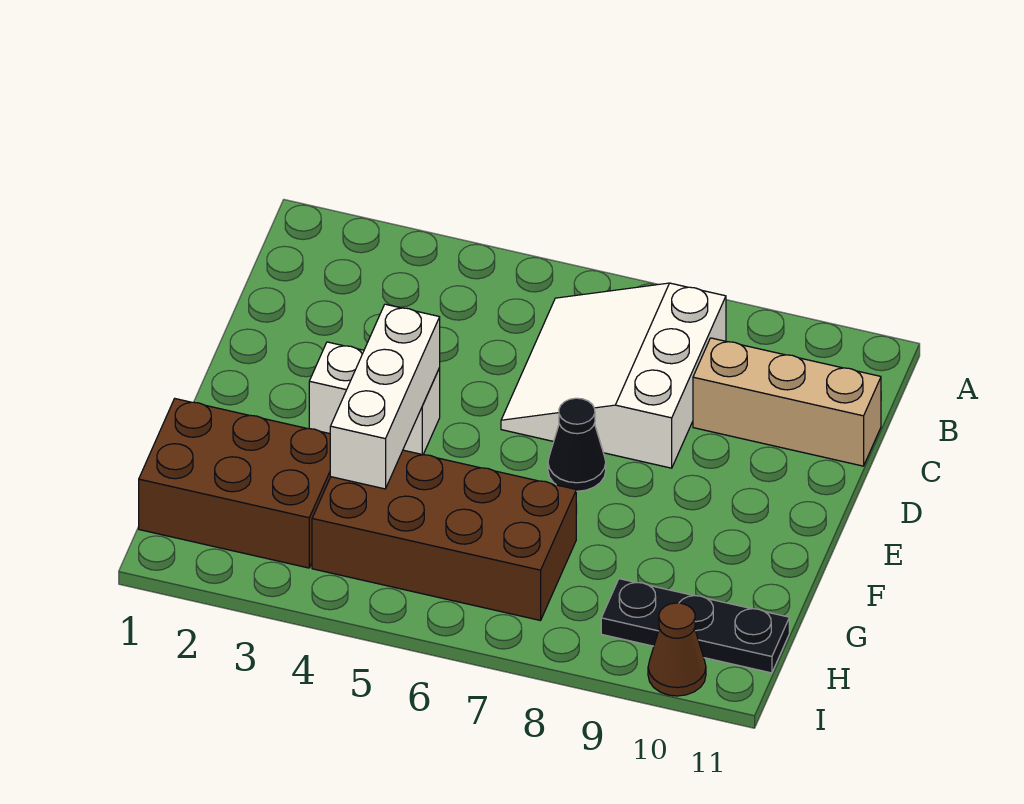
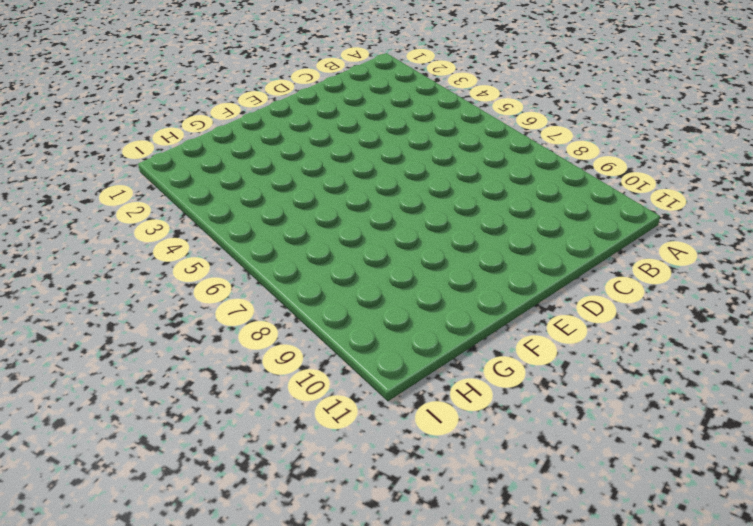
none -> white slope B6:D8 level 1 top 8
none -> tan brick C9:C11 level 1

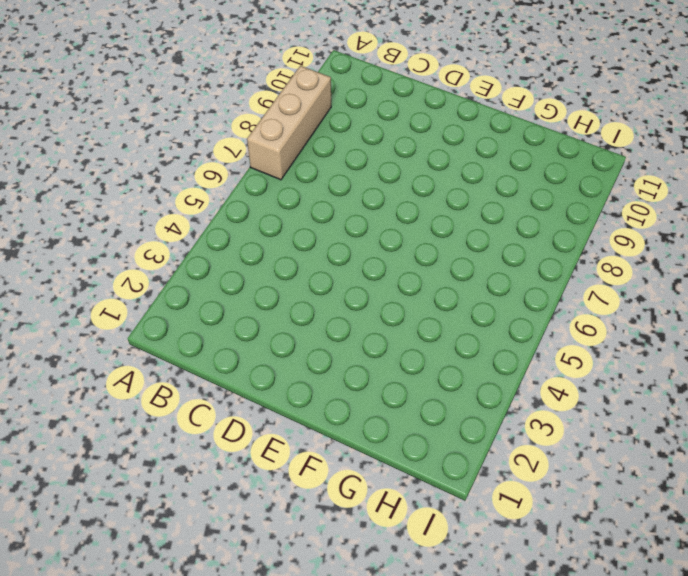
tan brick A7:A9 level 1 -> tan brick C9:C11 level 1
none -> white slope B6:D8 level 1 top 8
none -> white brick E3:E4 level 1

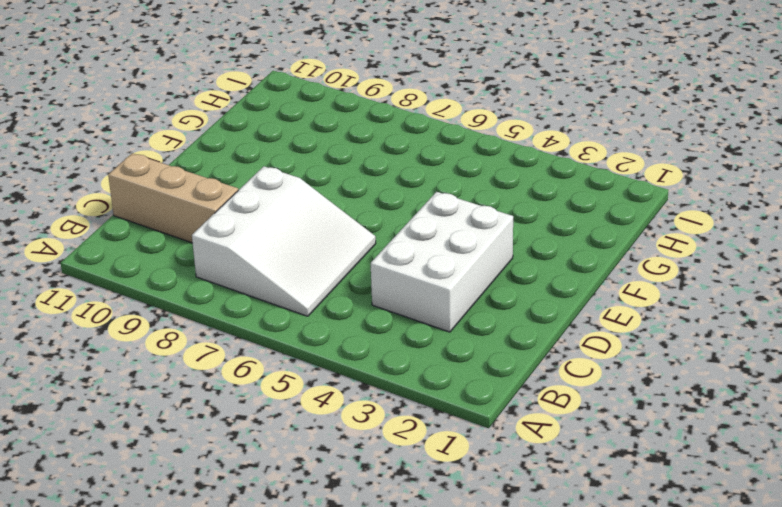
white brick C3:E4 level 1 -> white brick E3:E4 level 1
none -> black cone E7 level 1
none -> brown brick G1:H3 level 1

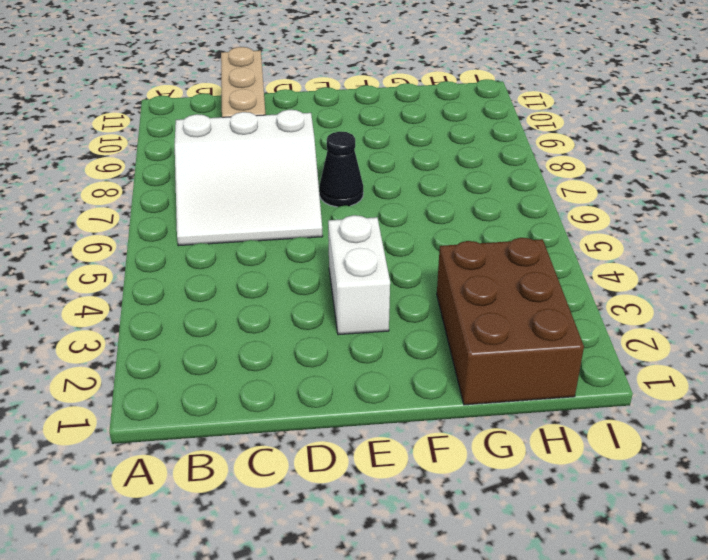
none -> brown brick G4:H7 level 1
none -> black plate H9:H11 level 1

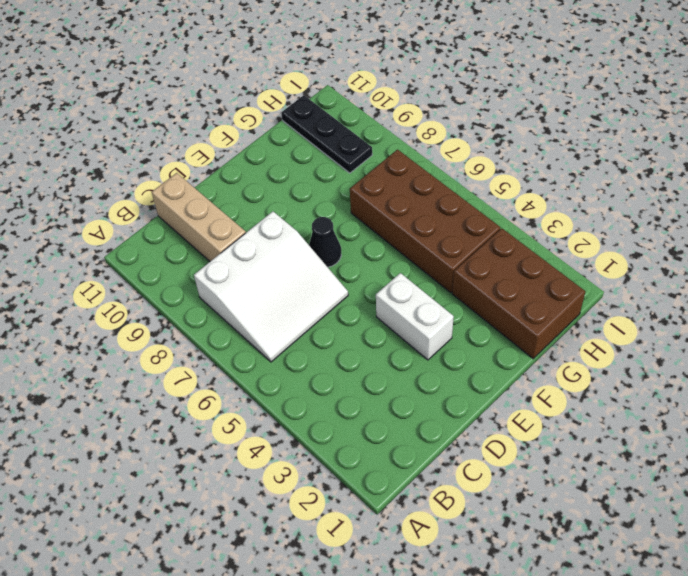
none -> brown cone I10 level 1
none -> white brick E4:G4 level 2

